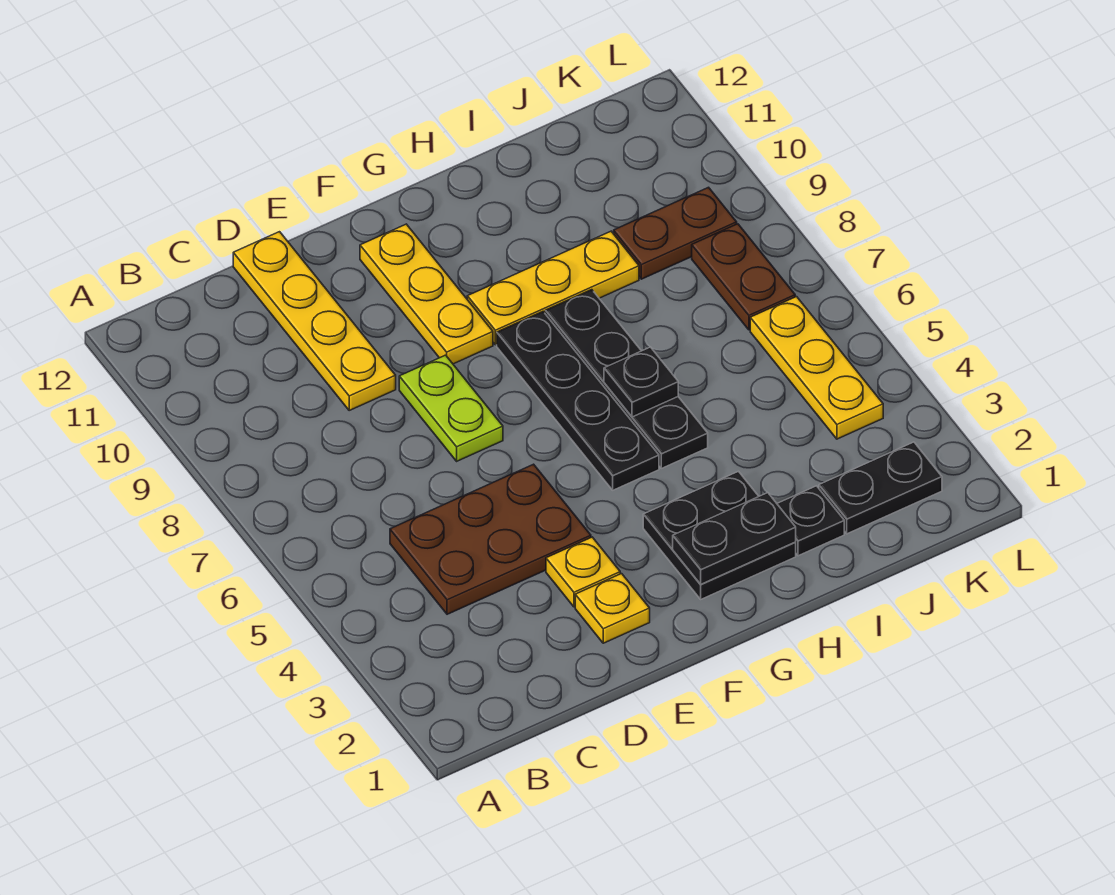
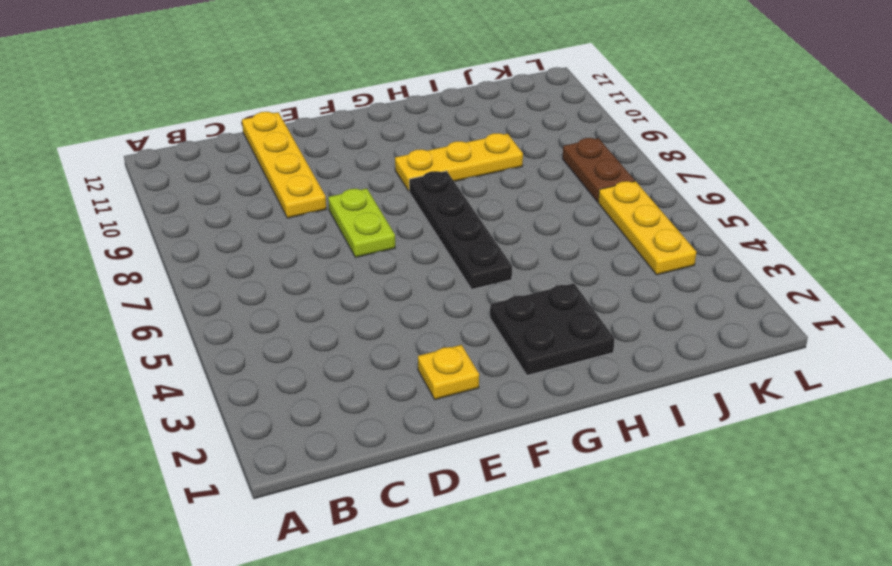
none -> brown plate C4:E5 level 1
none -> yellow plate E3 level 1
none -> yellow plate F9:F11 level 1

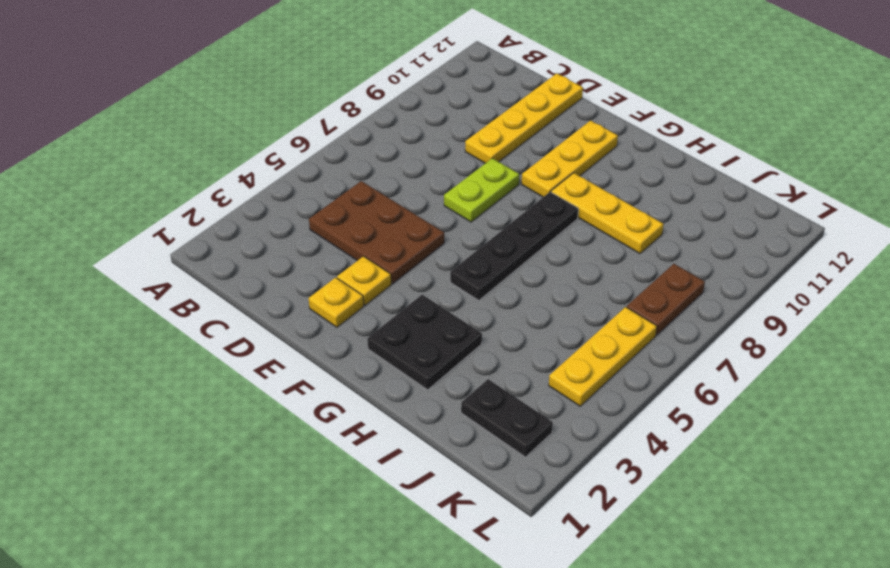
none -> black plate H5:H8 level 1
none -> black plate I2 level 1
none -> brown plate J9:K9 level 1

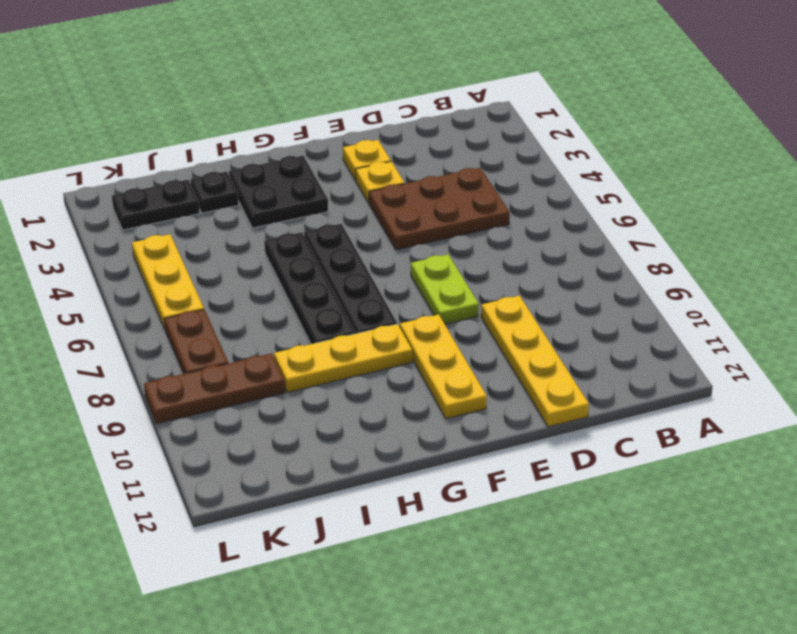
brown plate J9:L9 level 1 -> brown plate J9:K9 level 1
none -> black plate G2:H2 level 2
none -> black plate H6 level 2

